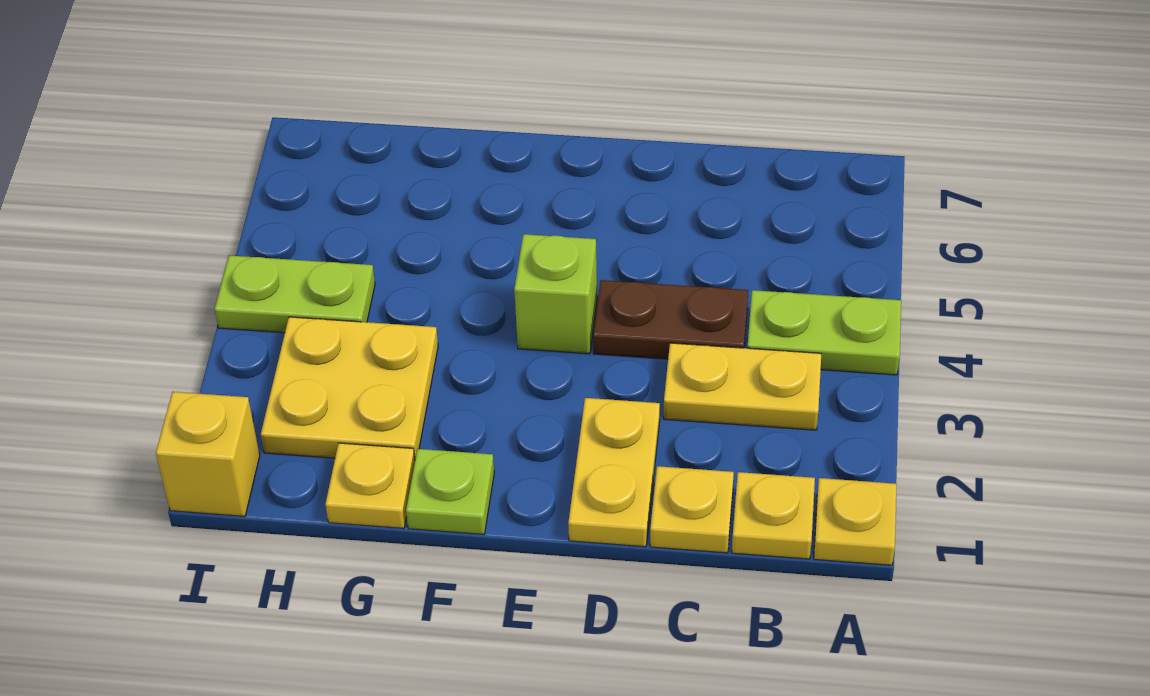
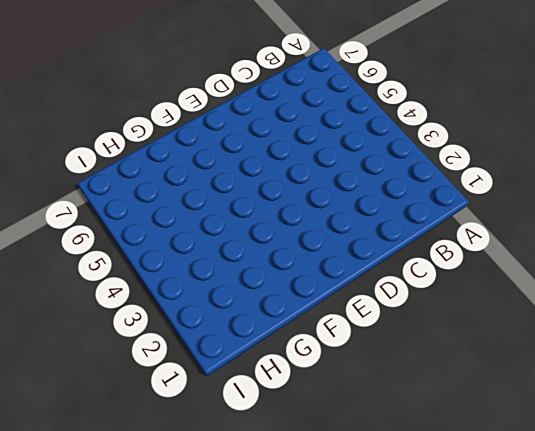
none -> yellow plate A1 level 1
none -> lime plate A4:B4 level 1
none -> yellow plate B1 level 1

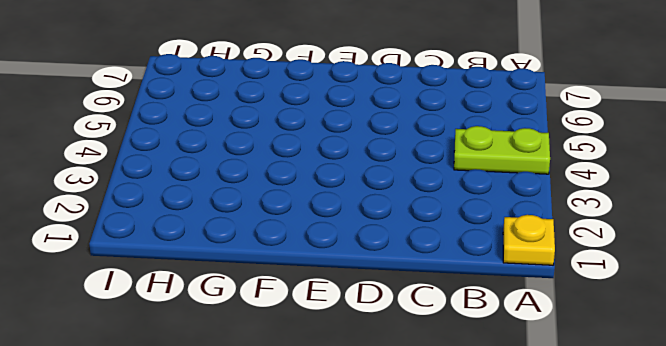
none -> yellow plate B1 level 1
none -> yellow plate B3:C3 level 1
none -> yellow plate C1 level 1

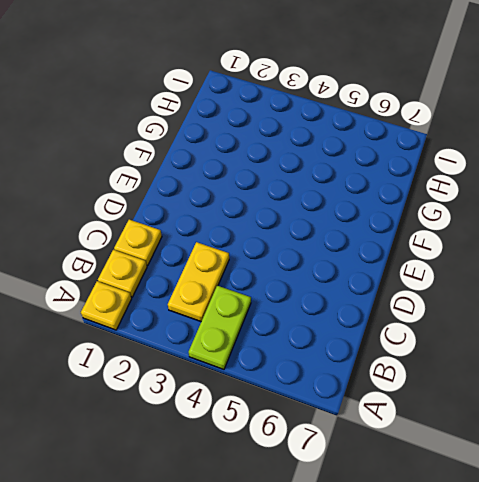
none -> brown plate C4:D4 level 1
none -> yellow plate D1:D2 level 1
none -> lime brick E4 level 1

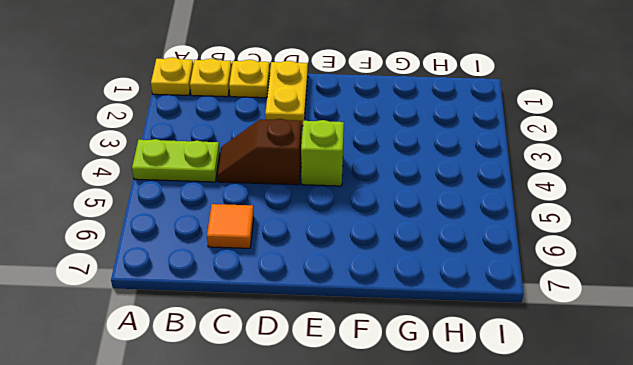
brown slope C4:D4 level 1 top D -> brown plate C4:D4 level 1
orange tile C6 level 1 -> none
none -> yellow plate B3:C3 level 1
none -> lime plate F1 level 1
none -> yellow plate G1 level 1

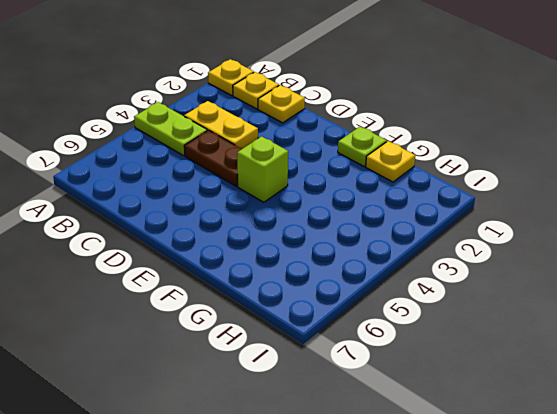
none -> yellow plate D1:D2 level 1
none -> yellow plate G2:H3 level 1
none -> lime plate H4:I4 level 1

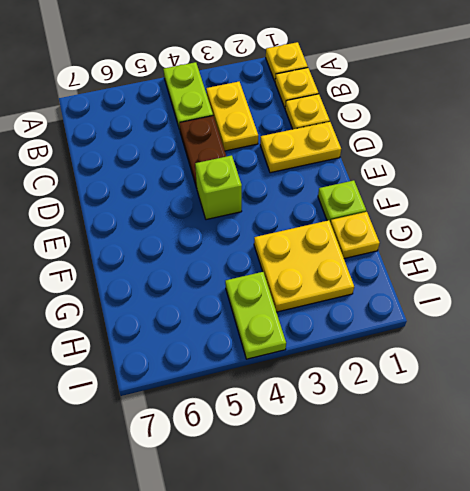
none -> yellow brick I1 level 1

